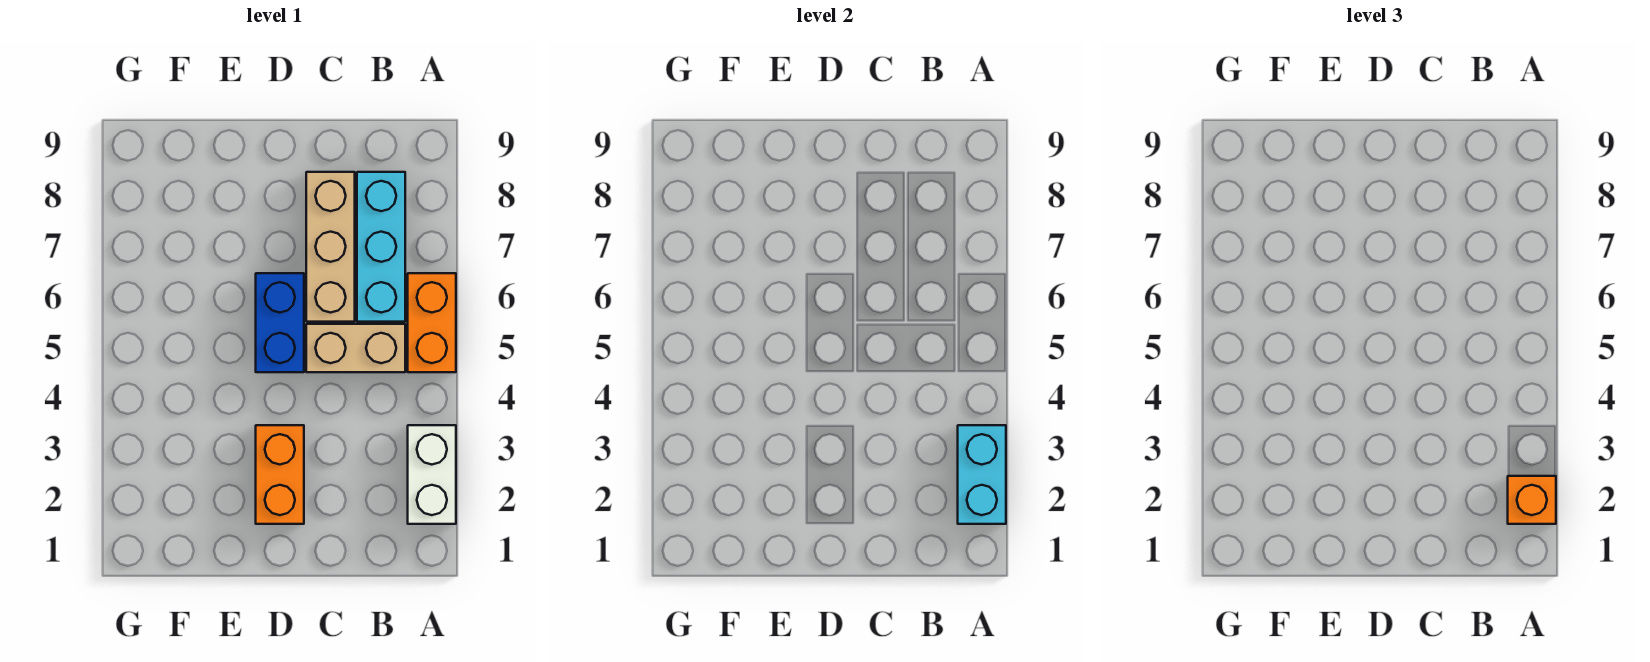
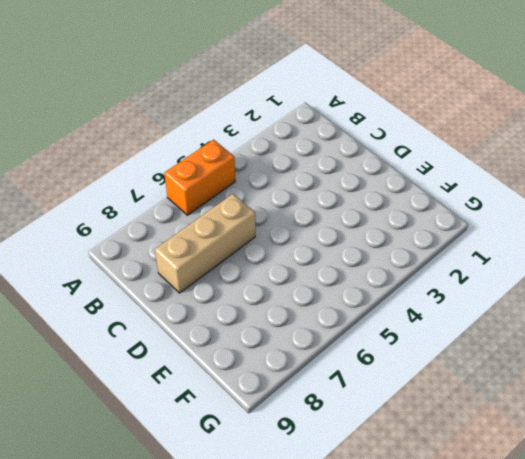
none -> white brick A2:A3 level 1
none -> tan brick B5:C5 level 1

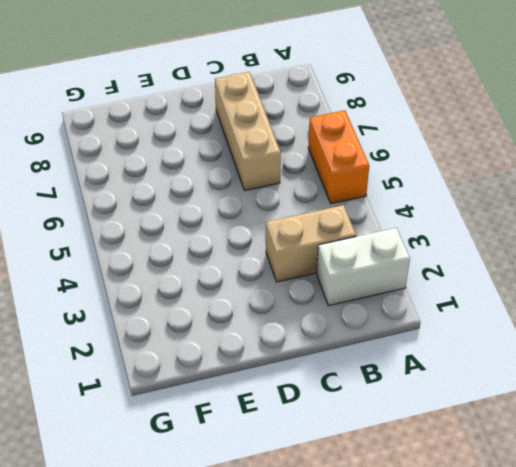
white brick A2:B2 level 1 -> white brick A2:A3 level 1
tan brick B3:C3 level 1 -> tan brick B5:C5 level 1
none -> cyan brick B6:B8 level 1
none -> orange brick D2:D3 level 1

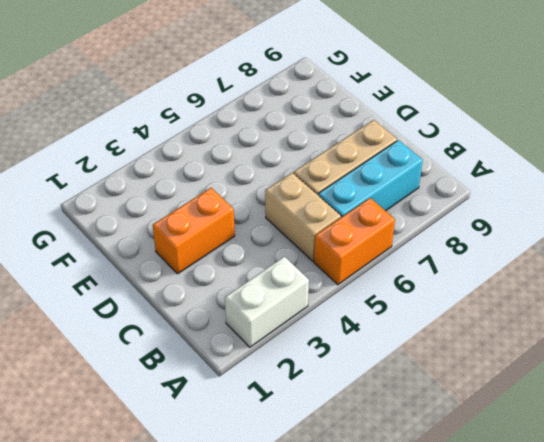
none -> blue brick D5:D6 level 1
none -> cyan brick A2:A3 level 2

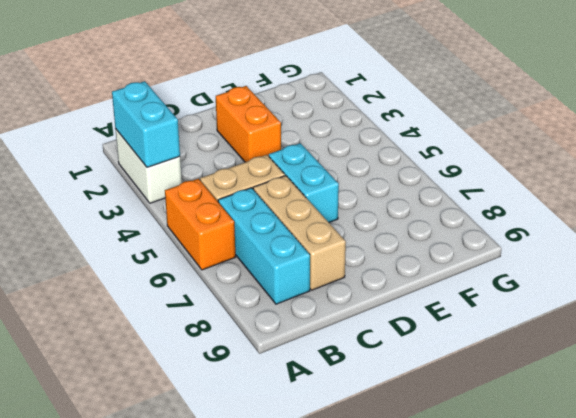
cyan brick D5:D6 level 1 -> blue brick D5:D6 level 1
none -> orange brick A2 level 3

